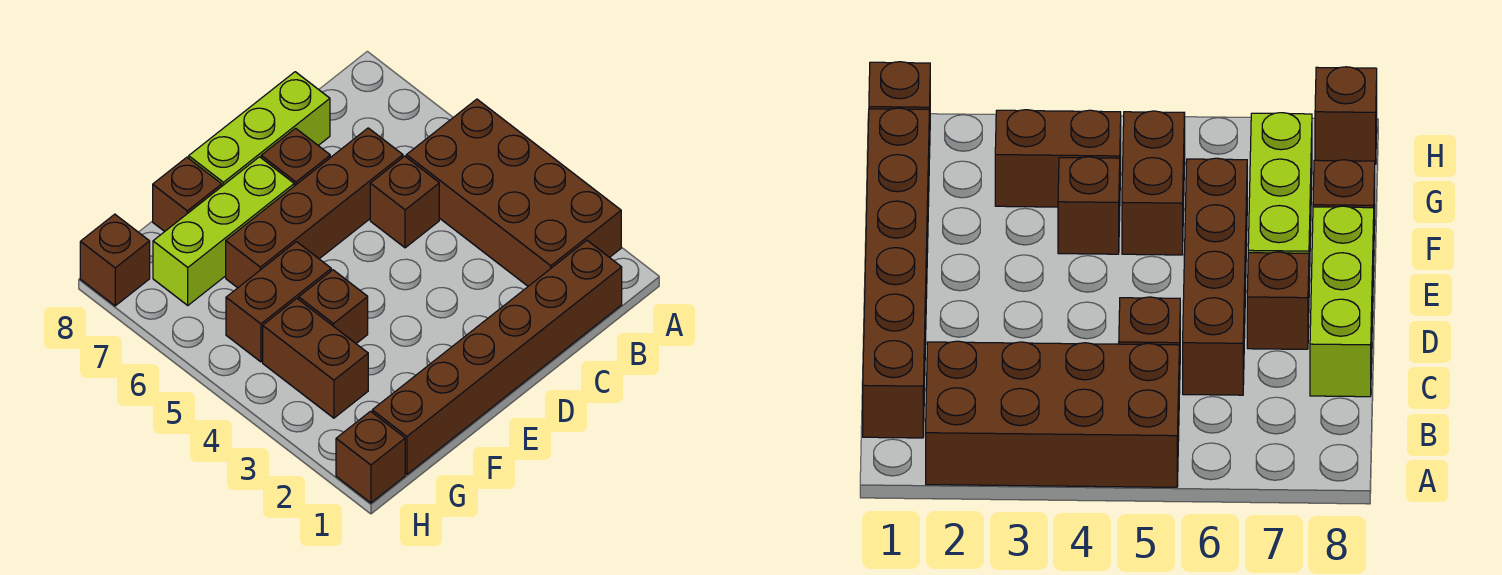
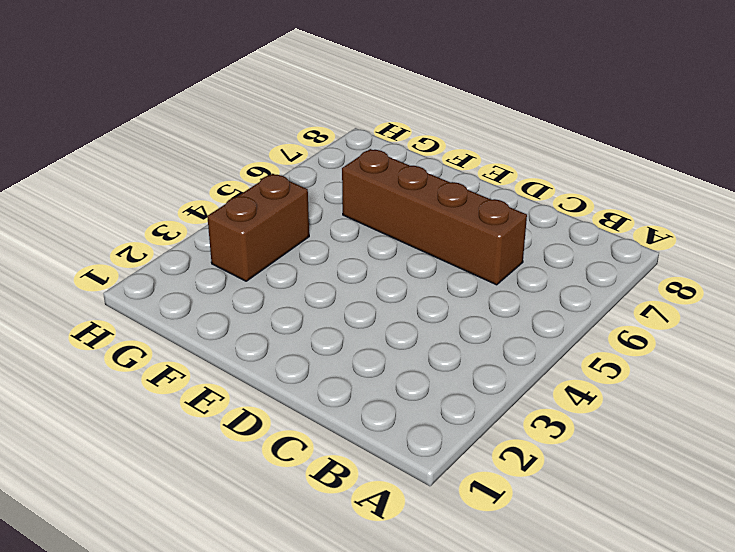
none -> brown brick A2:B5 level 1
none -> brown brick B1:G1 level 1
none -> brown brick C5 level 1

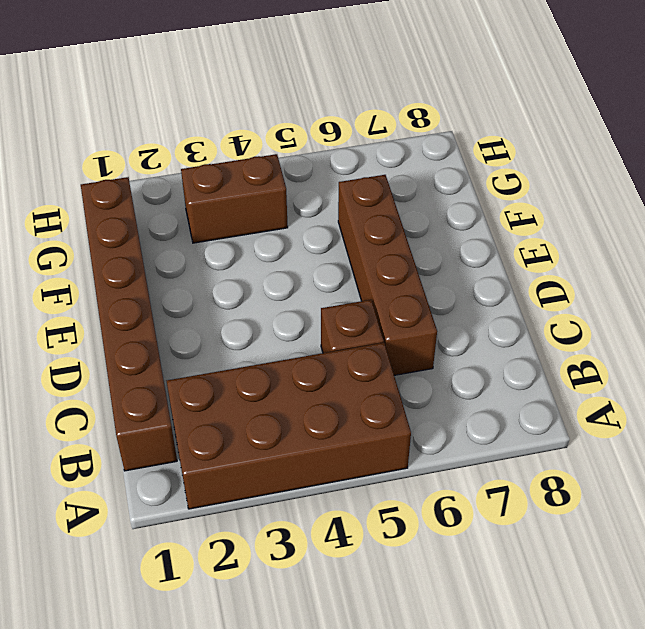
none -> lime brick C8:E8 level 1
none -> brown brick D7 level 1
none -> lime brick E7:G7 level 1

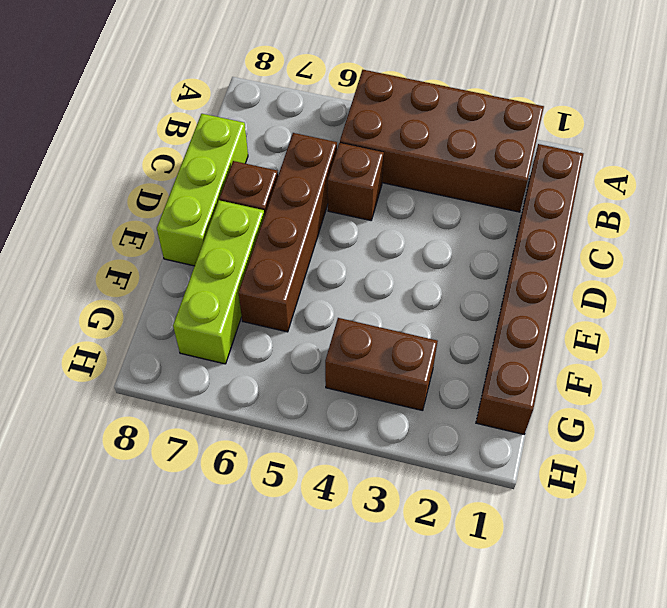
none -> brown brick F4 level 1
none -> brown brick F5:G5 level 1
none -> brown brick F8 level 1

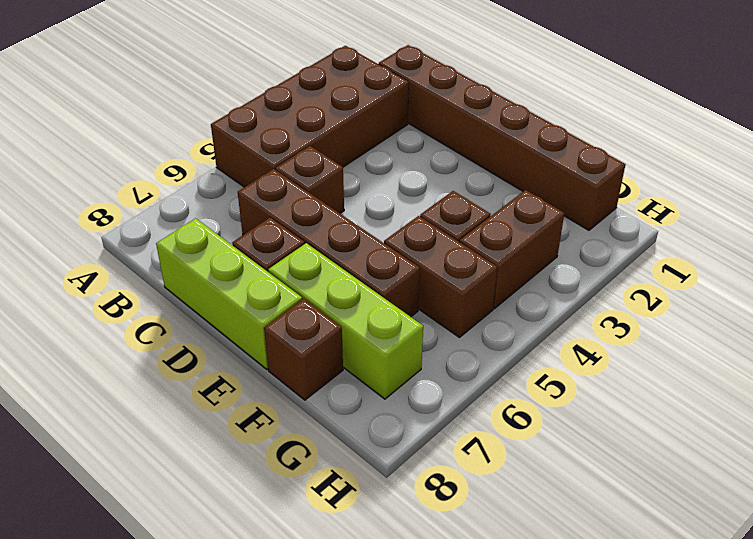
none -> brown brick H1 level 1
none -> brown brick H8 level 1

